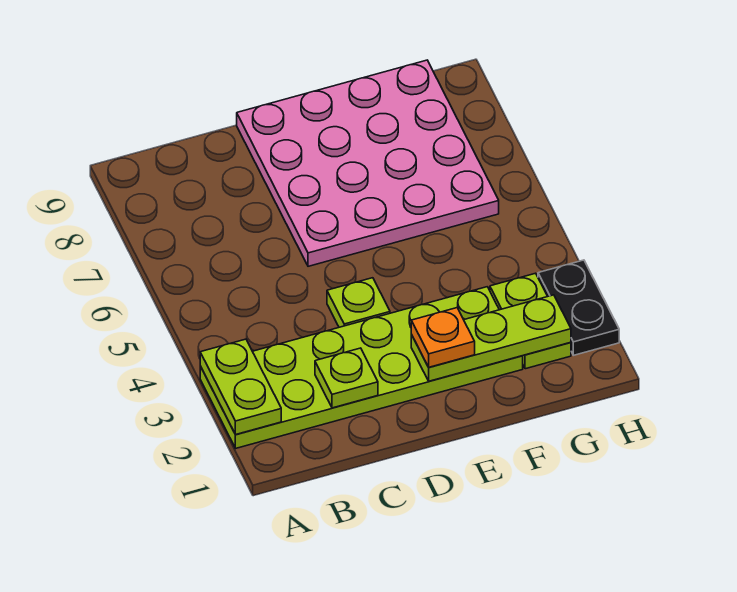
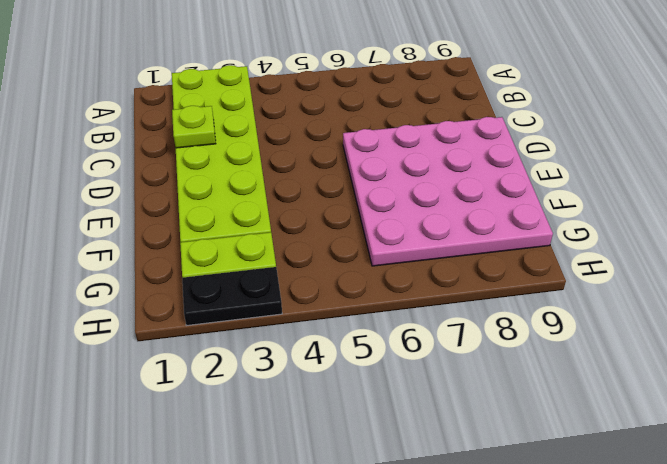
none -> lime plate D4 level 1
none -> lime plate A2:A3 level 2

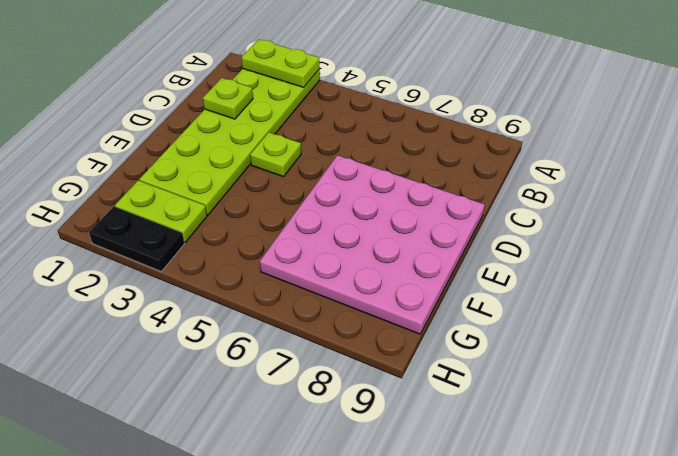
none -> lime plate E2:G2 level 2
none -> orange plate E2 level 3

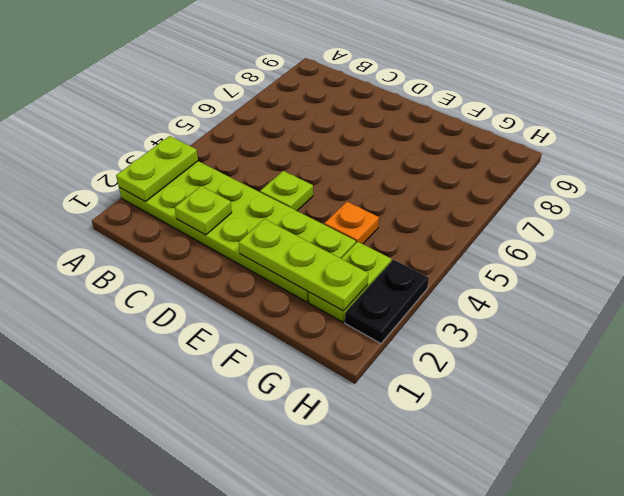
orange plate F4 level 1 -> orange plate E2 level 3
none -> pink plate D6:G9 level 1

